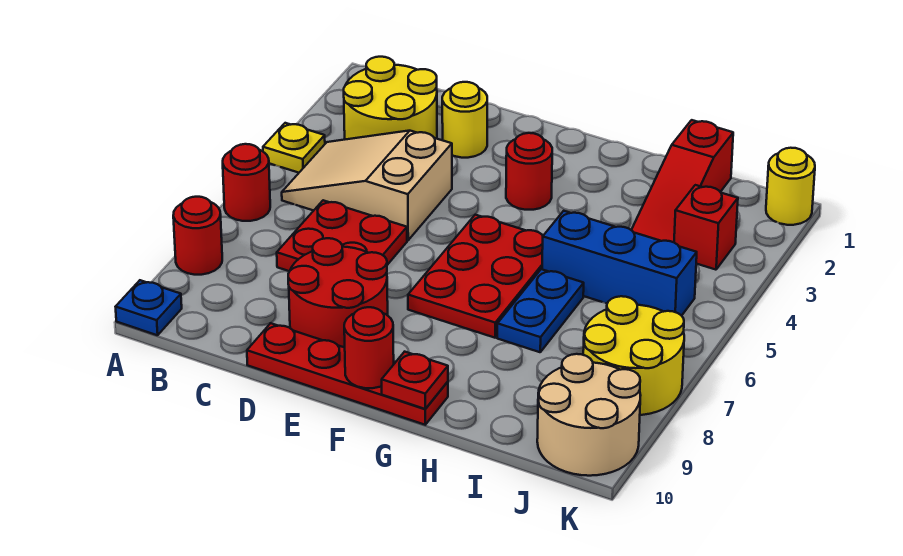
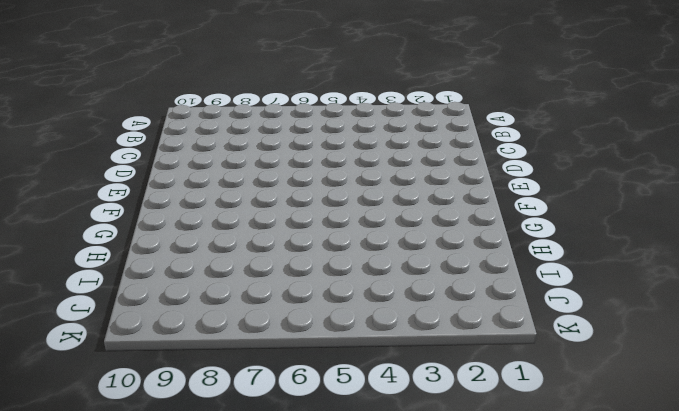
none -> yellow plate A4 level 1
none -> red round brick A6 level 1
none -> red round brick A8 level 1

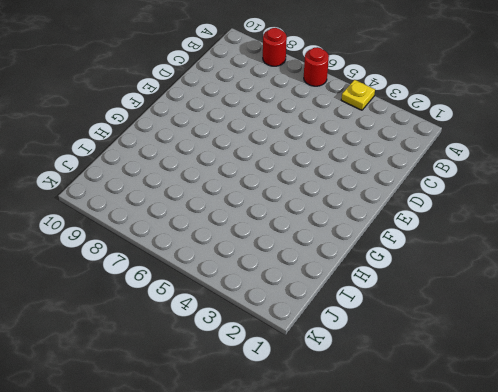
none -> blue plate A10 level 1
none -> yellow round brick B2:C3 level 1
none -> tan slope B4:D5 level 1 top D

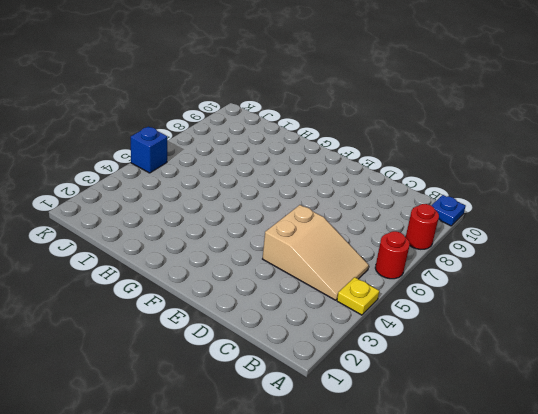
blue brick K5 level 1 -> none
none -> yellow round brick B2:C3 level 1
none -> red plate C6:D7 level 1
none -> yellow round brick D2 level 1

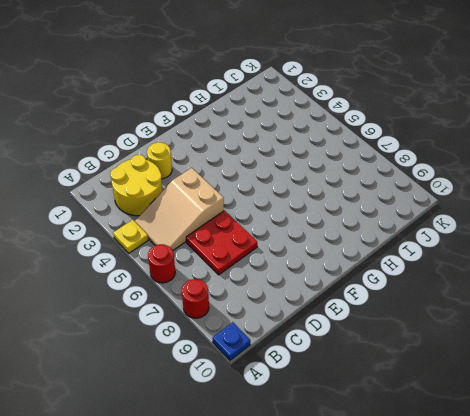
none -> red round brick D8:E9 level 1
none -> red plate D10:G10 level 1
none -> red round brick F3 level 1

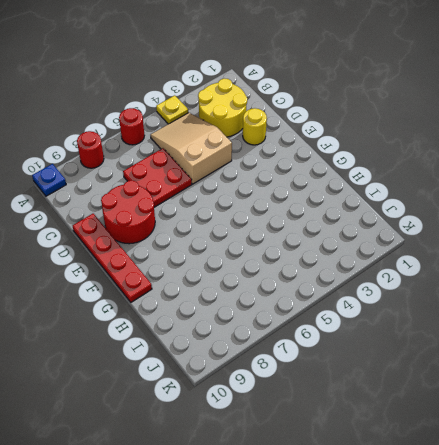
none -> red round brick F3 level 1
none -> red plate F5:G7 level 1
none -> blue brick H5:J5 level 1

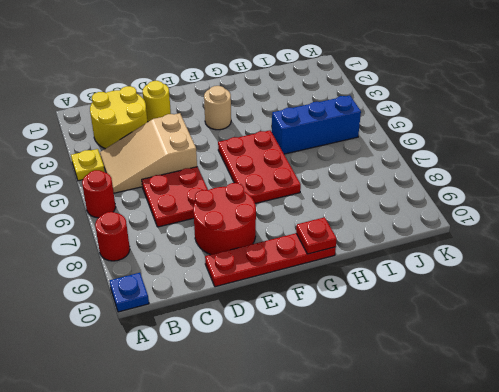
tan round brick F3 level 1 -> red round brick F3 level 1
none -> blue plate H6:H7 level 1
none -> red slope I1:I3 level 1 top 1
none -> red brick J3 level 1

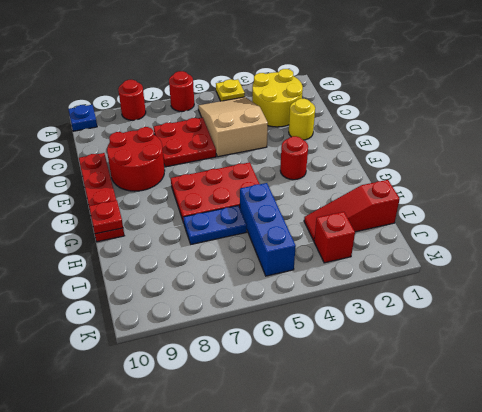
none -> yellow round brick J7:K8 level 1
none -> tan round brick J9:K10 level 1
none -> yellow round brick K1 level 1

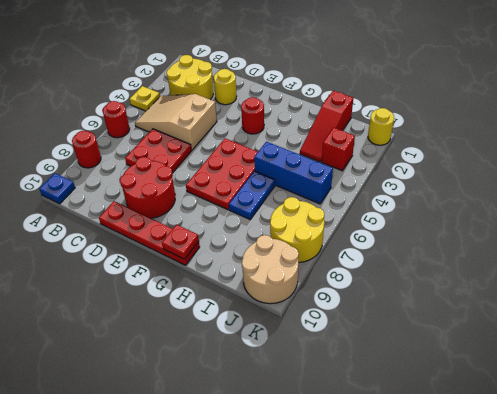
none -> red round brick F10 level 2

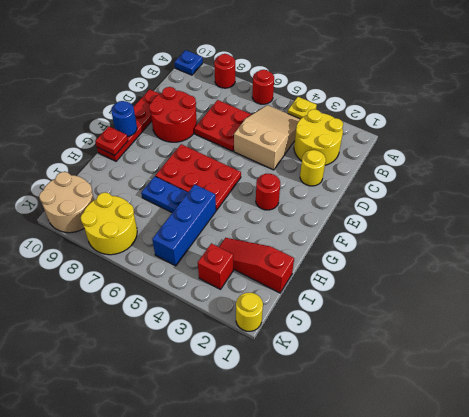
blue round brick F10 level 2 -> red round brick F10 level 2

